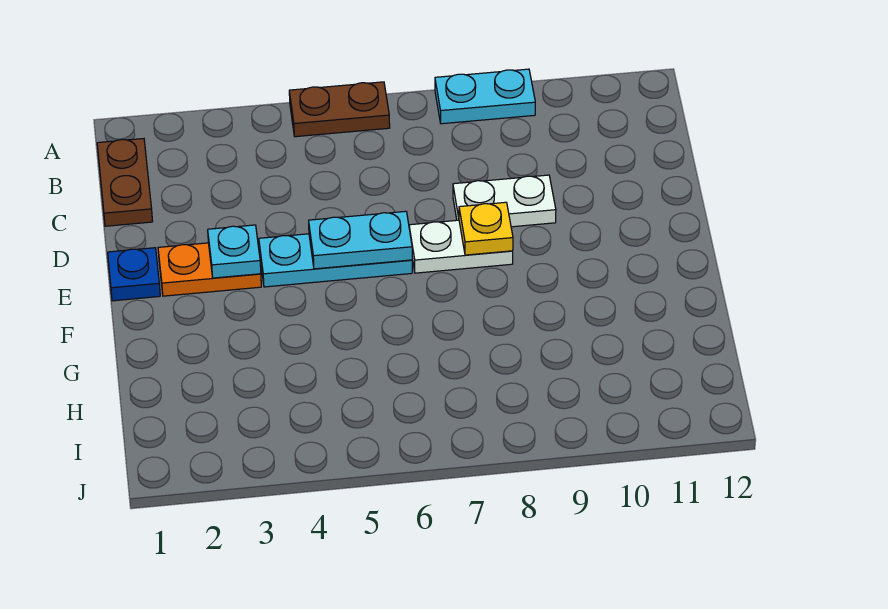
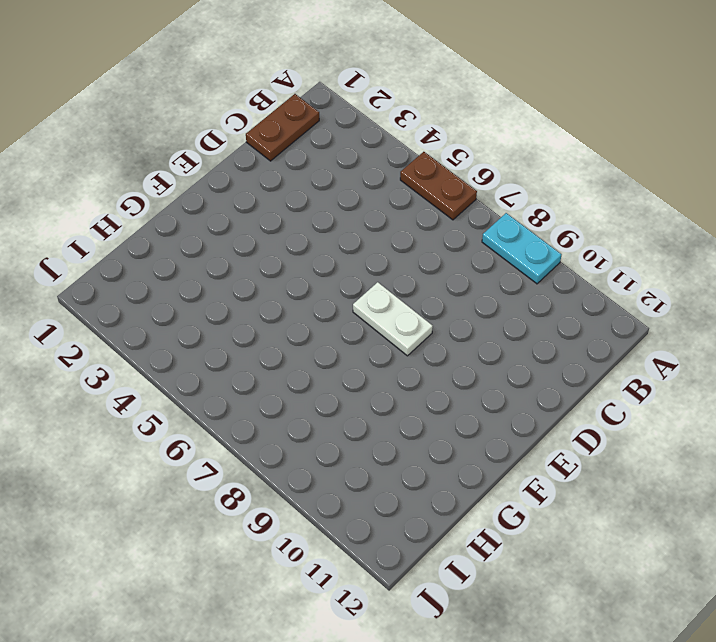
none -> white plate D8:D9 level 1
none -> blue plate E1 level 1

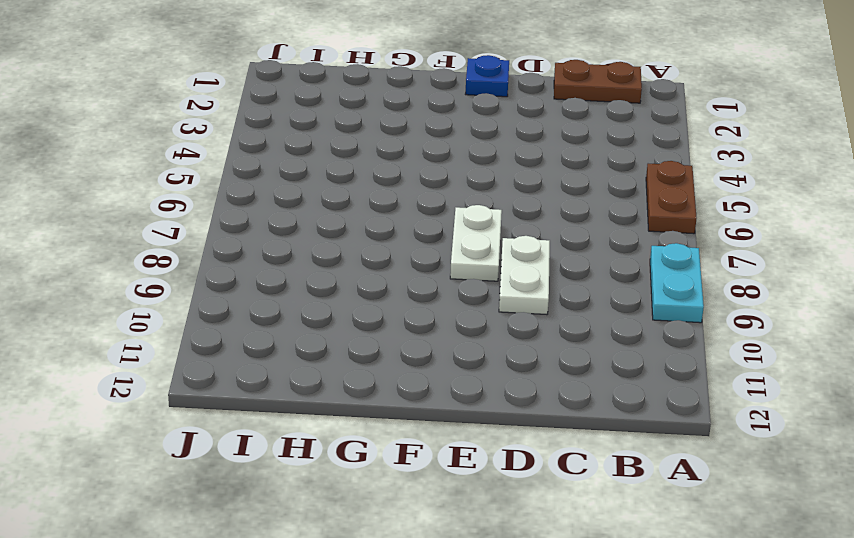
none -> orange plate E2:E3 level 1
none -> cyan plate E4:E6 level 1

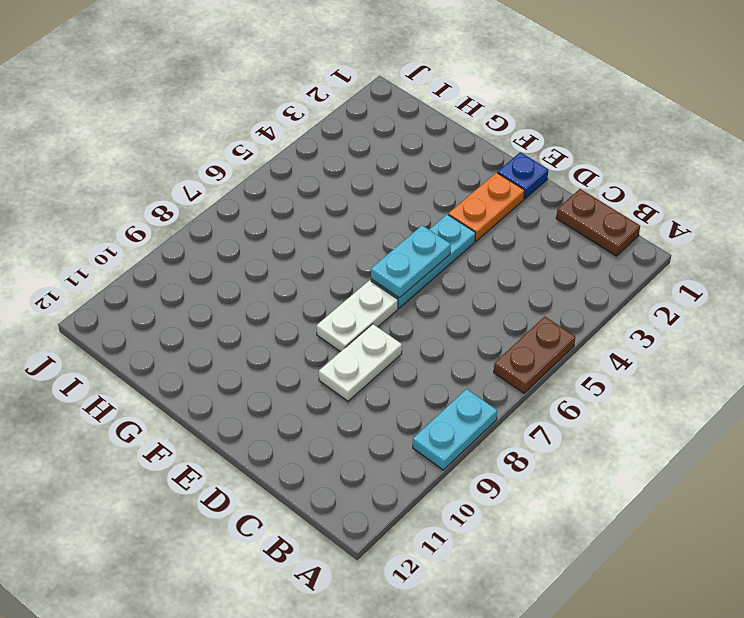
none -> cyan plate E3 level 2
none -> yellow plate E8 level 2

